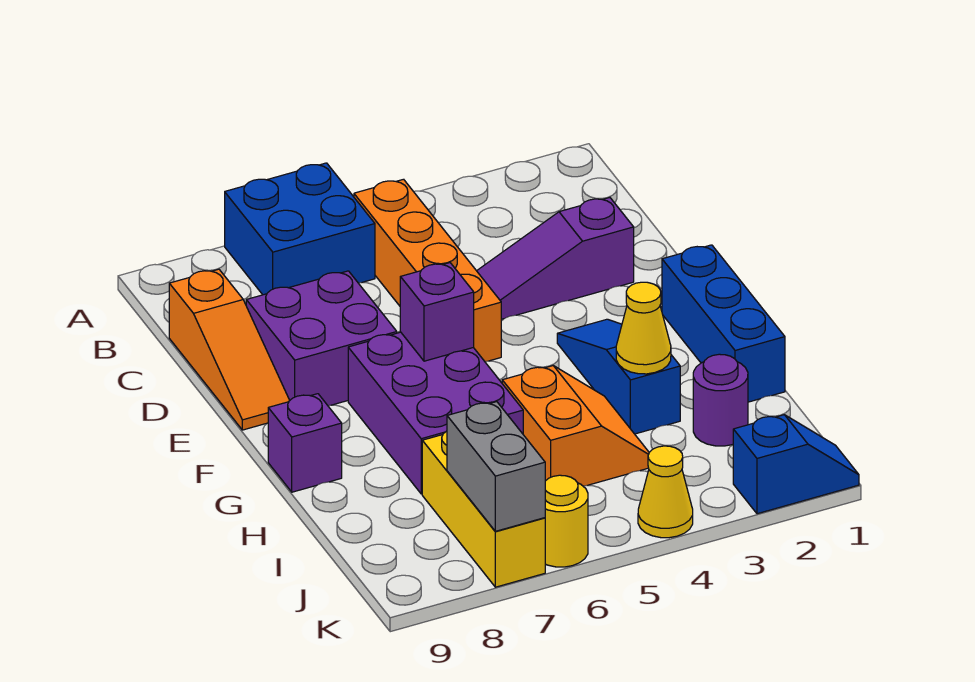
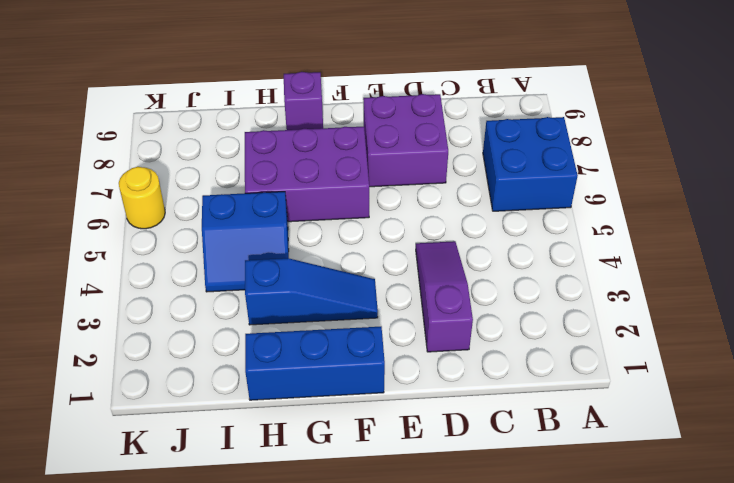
blue slope H4:I5 level 1 top 5 -> orange slope H4:I5 level 1 top 5
none -> orange brick B5:E5 level 1
none -> orange slope C9:E9 level 1 top C
none -> purple round brick I2 level 1

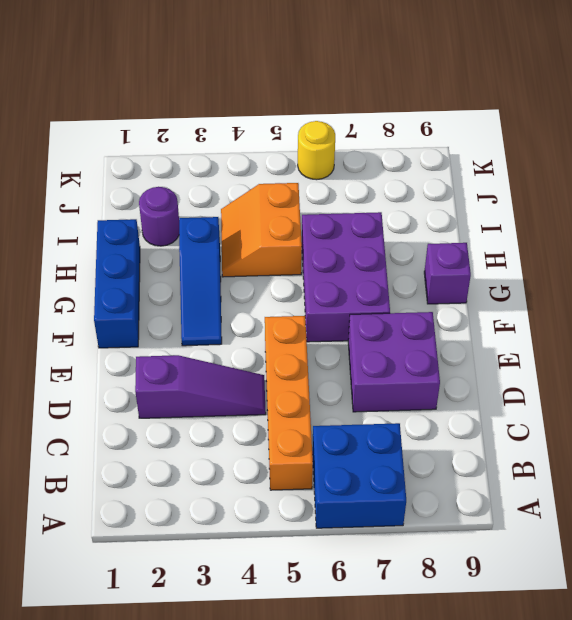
none -> orange slope C9:E9 level 1 top C
none -> yellow brick I7:K7 level 1
none -> blue slope K1:K2 level 1 top 2

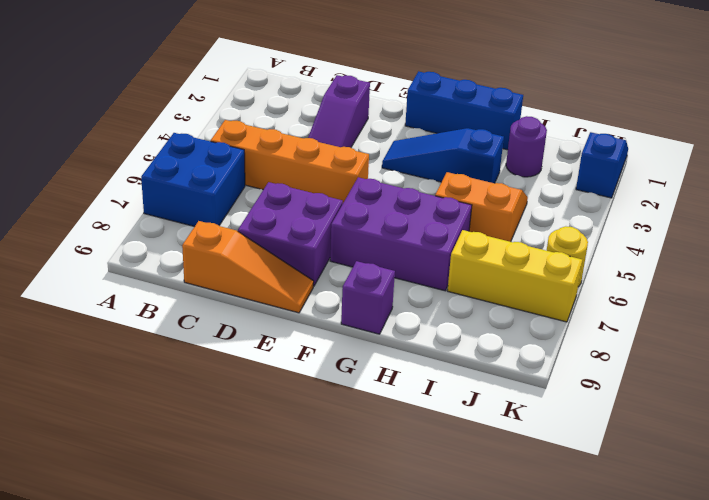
none -> yellow cone K4 level 1
none -> purple brick F6 level 2
none -> yellow cone H3 level 2

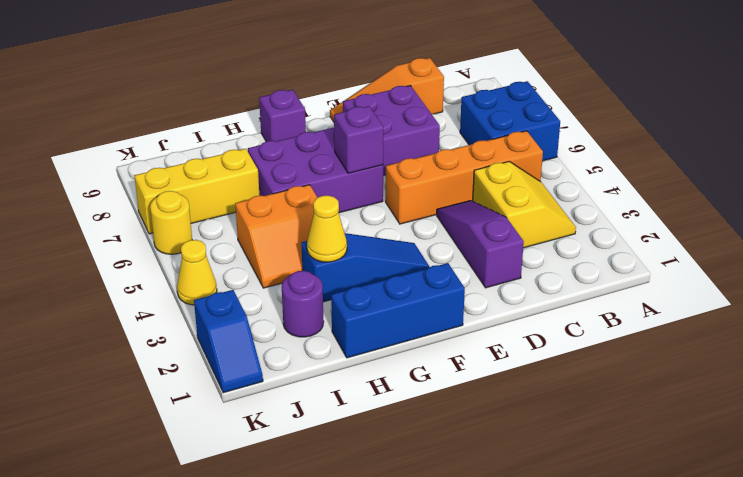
yellow slope B3:C4 level 1 top C -> none
none -> grey brick J7:K7 level 2

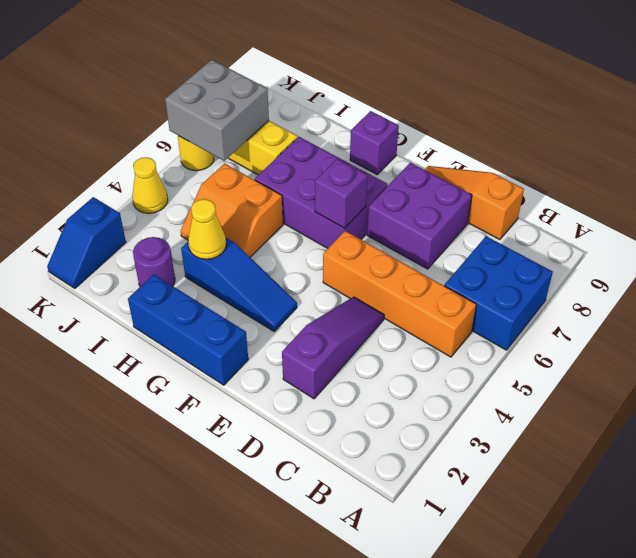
grey brick J6:K7 level 2 -> grey brick J7:K7 level 2

